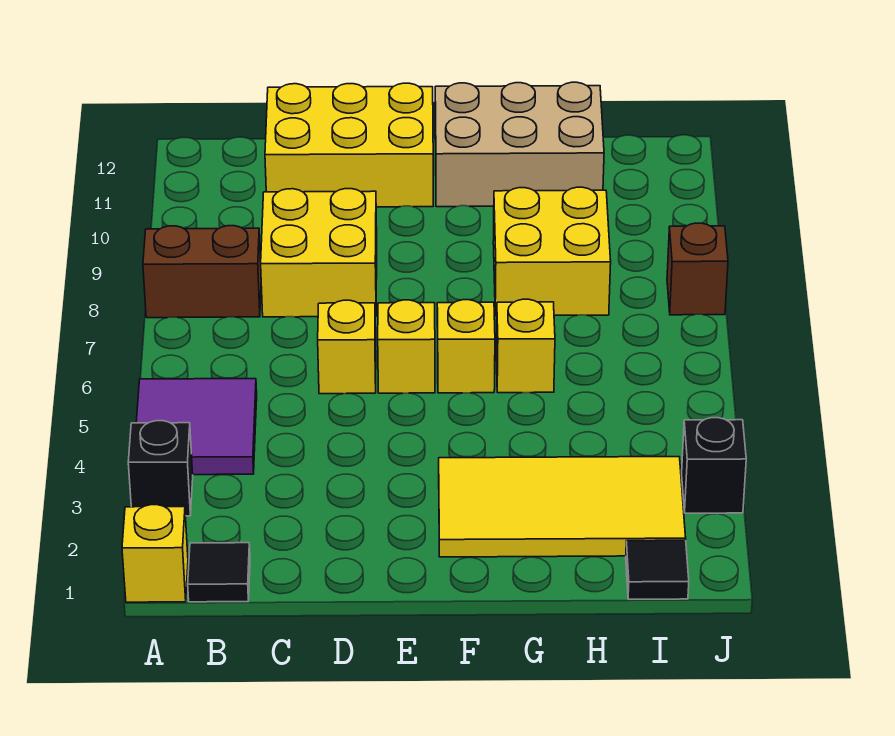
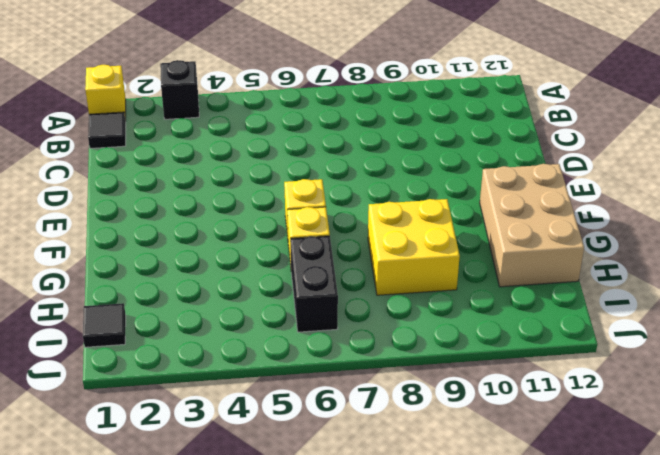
black brick H6:I6 level 1 -> none
none -> purple tile A4:B5 level 1
none -> brown brick A8:B8 level 1
none -> yellow brick C8:D9 level 1

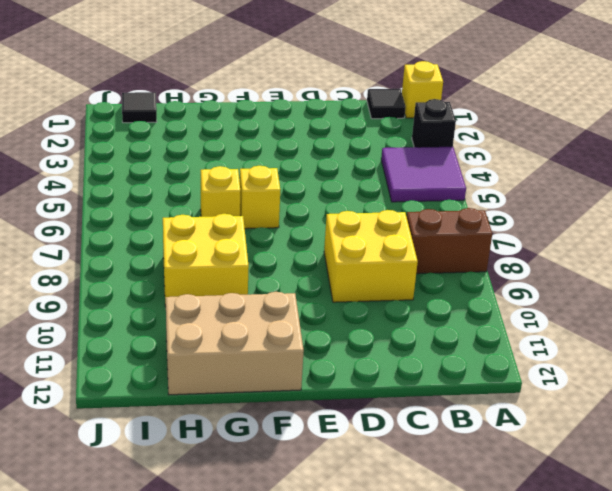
none -> yellow brick C11:E12 level 1
none -> yellow brick D6 level 1
none -> yellow brick E6 level 1

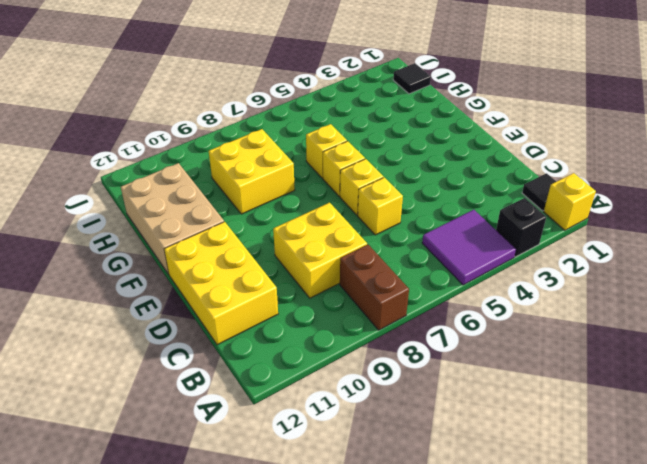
none -> yellow tile F2:I3 level 1
none -> black brick J3 level 1
none -> brown brick J8 level 1

